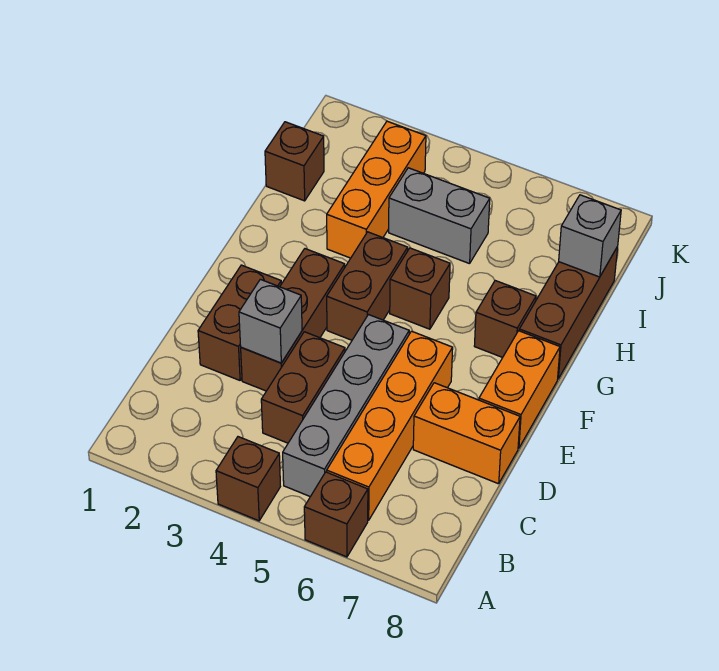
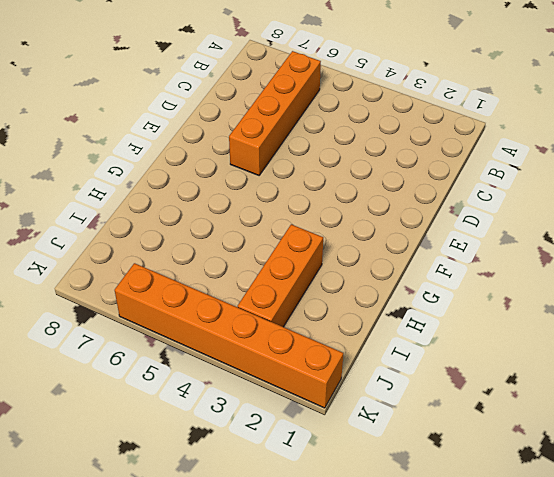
orange brick K1:K6 level 1 -> none
none -> brown brick A4 level 1
none -> brown brick A6 level 1
none -> grey brick B5:E5 level 1

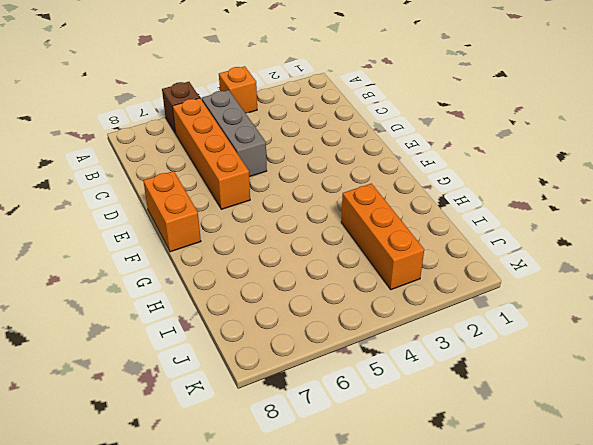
orange brick A4 level 1 -> brown brick A4 level 1
grey brick B5:D5 level 1 -> grey brick B5:E5 level 1
none -> brown brick C4:D4 level 1
none -> brown brick D2:E2 level 1
none -> brown brick D3:F3 level 1

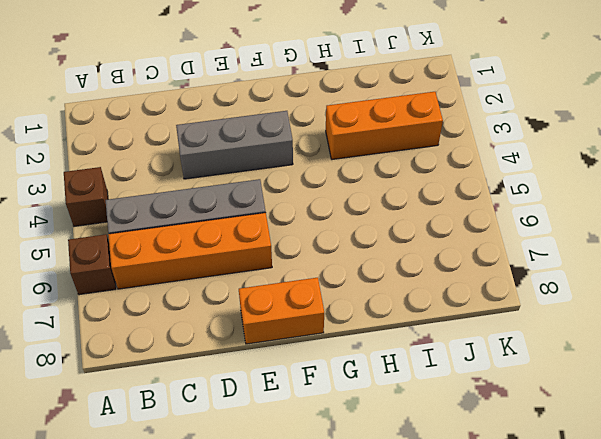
grey brick D3:F3 level 1 -> brown brick D3:F3 level 1
none -> brown brick C4:D4 level 1
none -> brown brick D2:E2 level 1
none -> orange brick D7:D8 level 1

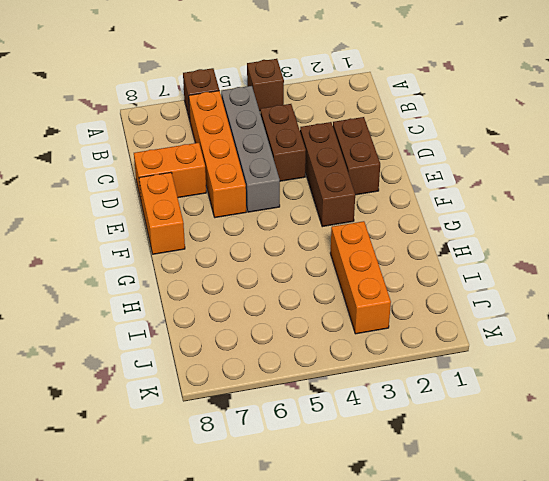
none -> brown brick F4:G4 level 1
none -> brown brick G5 level 1
none -> brown brick G7 level 1

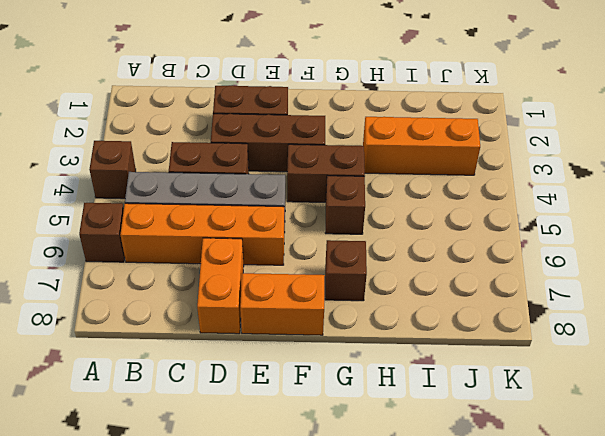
none -> brown brick G8:I8 level 1
none -> brown brick I1 level 1
none -> grey brick I4:I5 level 1

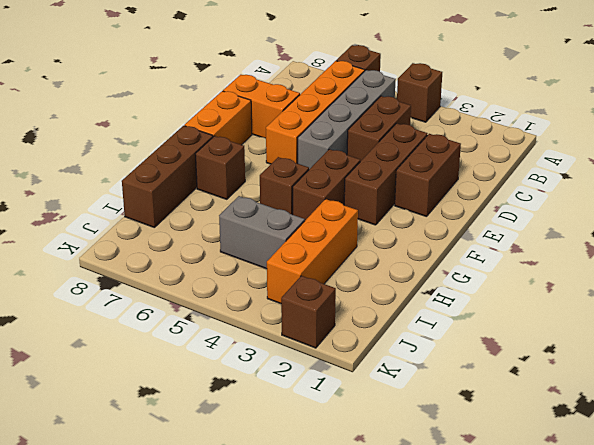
brown brick K2 level 1 -> brown brick I1 level 1
none -> grey brick D3 level 2
none -> grey brick I8 level 2

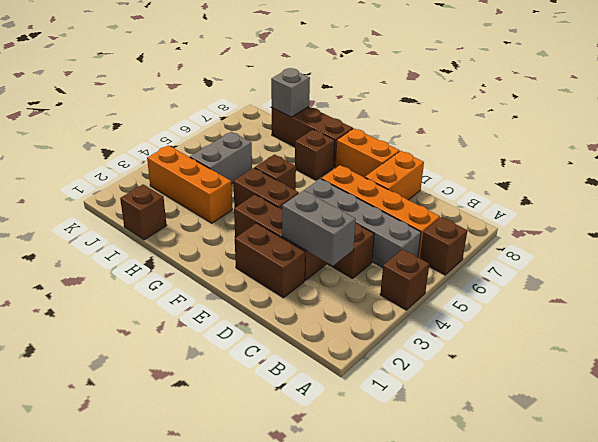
grey brick C3:D3 level 2 -> grey brick D3 level 2

